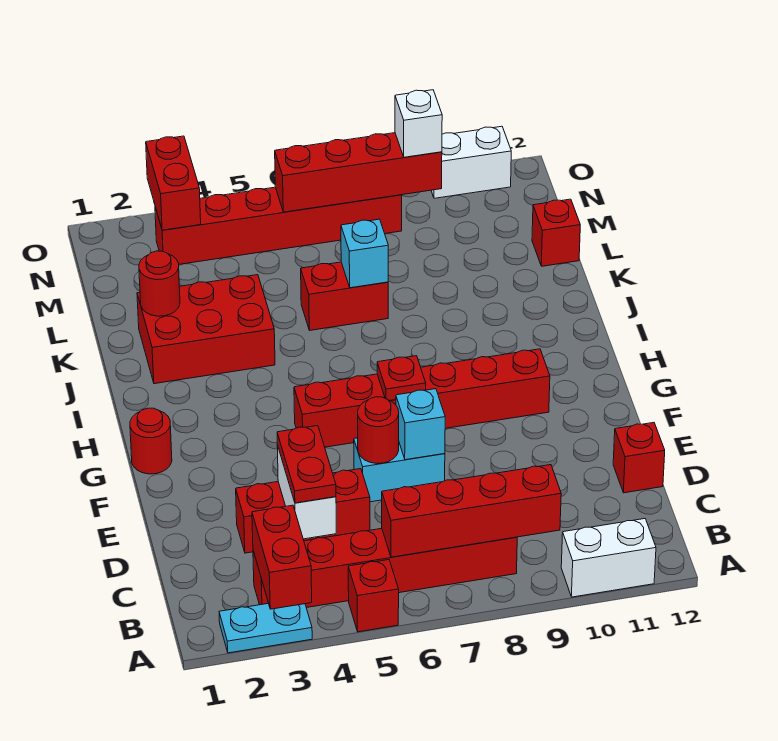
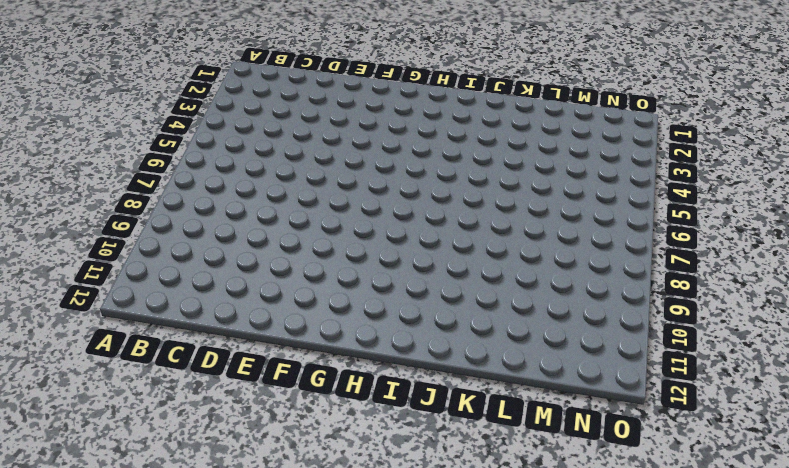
none -> cyan plate A2:A3 level 1
none -> red brick A5 level 1
none -> white brick A10:A11 level 1

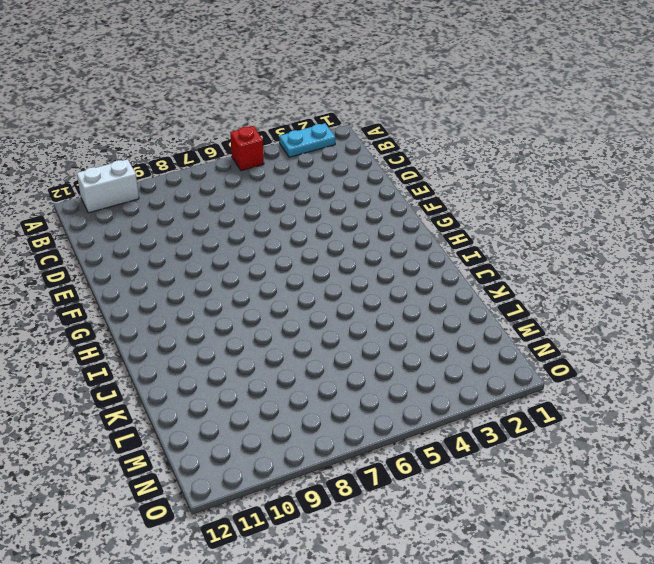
none -> red brick B3:B8 level 1
none -> red brick D3:D5 level 1
none -> red brick D12 level 1

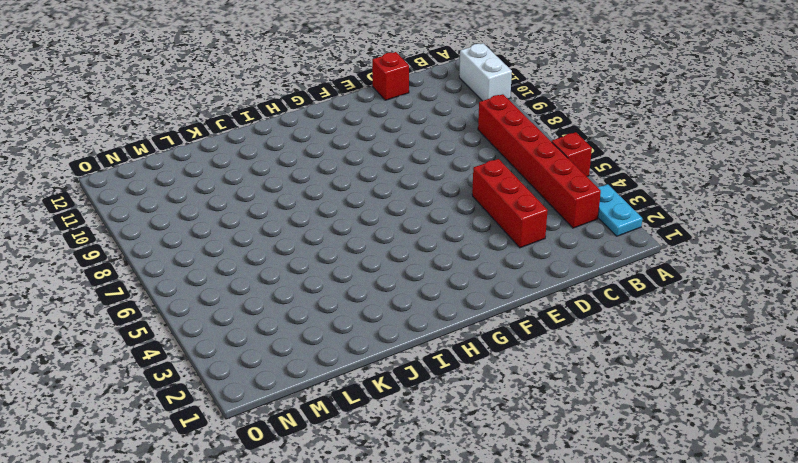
none -> cyan brick E6:E7 level 1
none -> red round brick G1 level 1
none -> red brick G5:G10 level 1

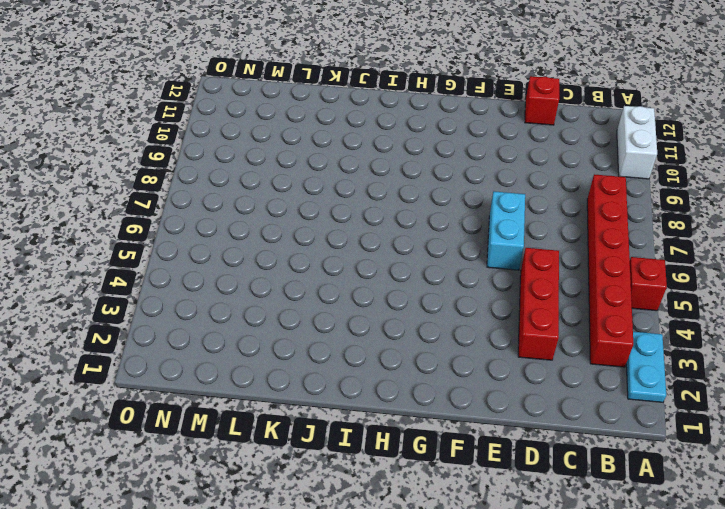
none -> red round brick G1 level 1
none -> red brick G5:G10 level 1
none -> red brick J2:K4 level 1

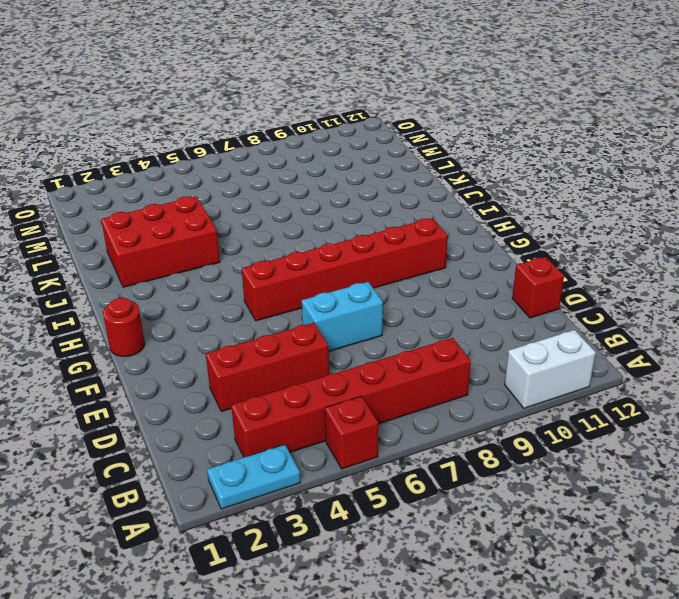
none -> red brick K6:K7 level 1
none -> red brick L12 level 1
none -> red brick N3:N8 level 1

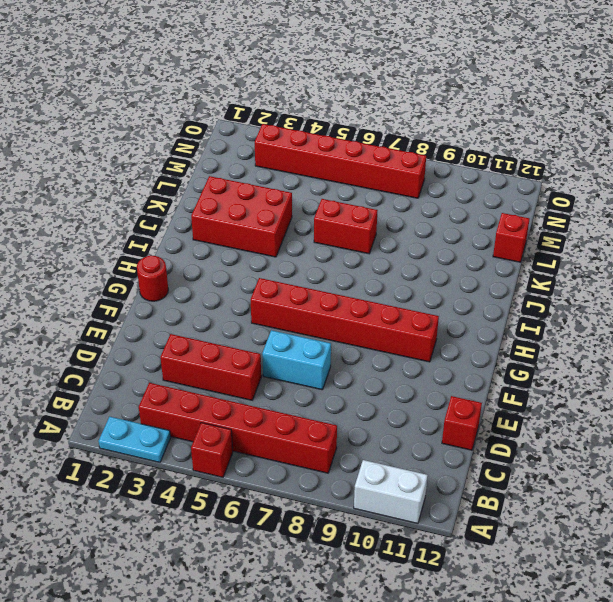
none -> white brick O10:O11 level 1
none -> red brick A3:B3 level 2
none -> red brick B6:B9 level 2

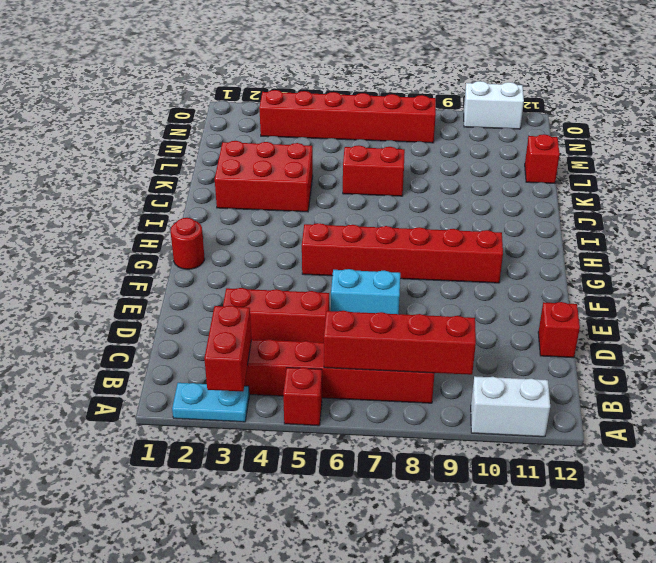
none -> white brick C4:D4 level 2
none -> red round brick E6 level 2
none -> cyan brick E7 level 2

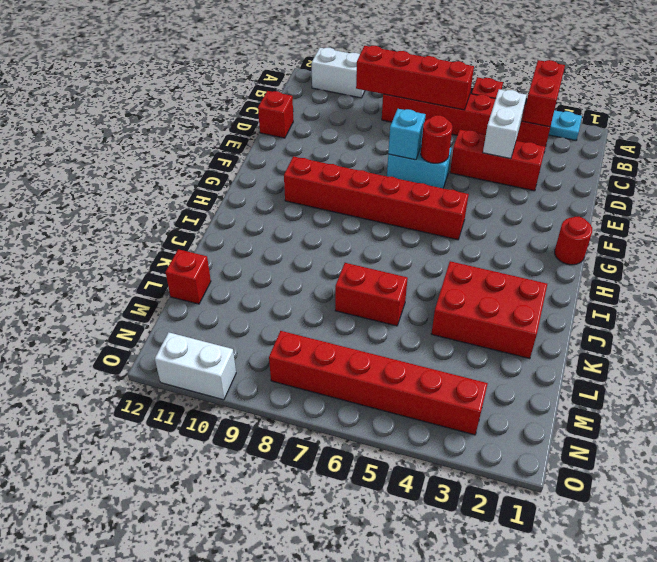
none -> red plate G7 level 2
none -> red round brick K2 level 2
none -> cyan brick K7 level 2

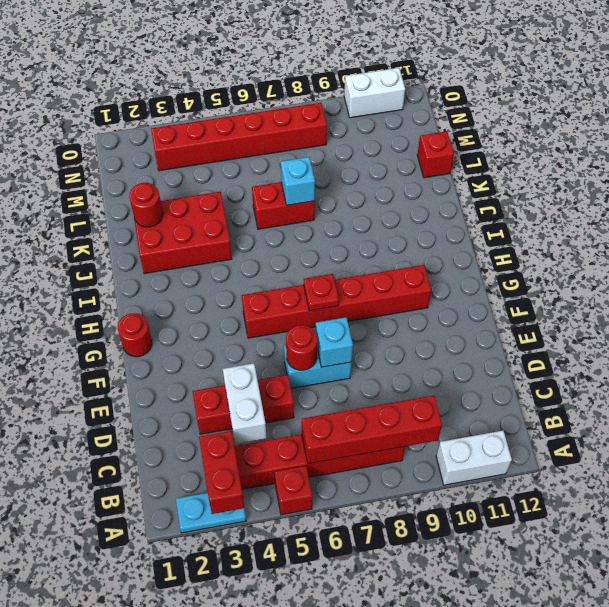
none -> red brick D12 level 1
none -> red brick N3:O3 level 2
none -> red brick N6:N9 level 2

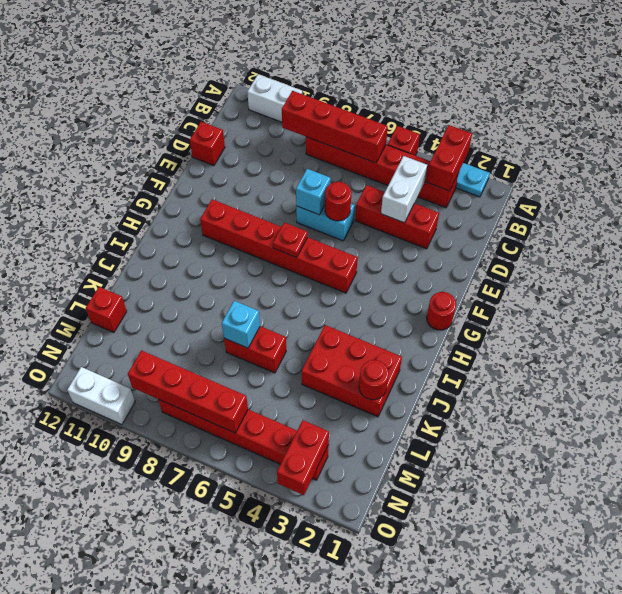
none -> red plate C4:D4 level 3
none -> white brick N9 level 3

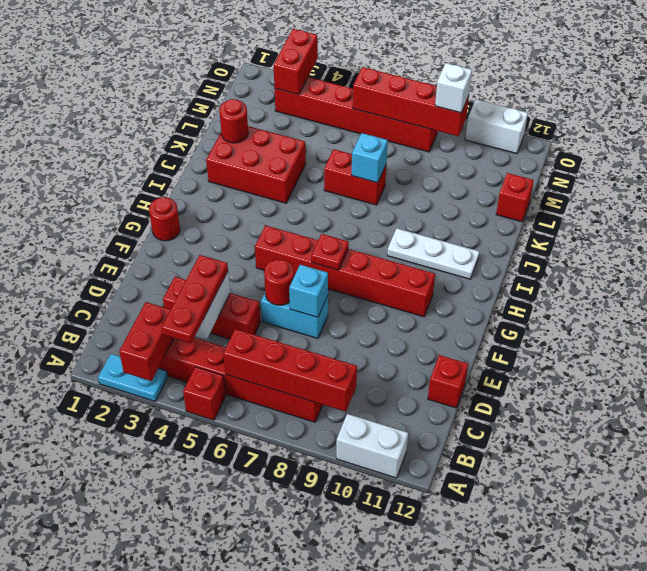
red plate B4:D4 level 3 -> red plate C4:D4 level 3
white plate I9:I11 level 1 -> none

